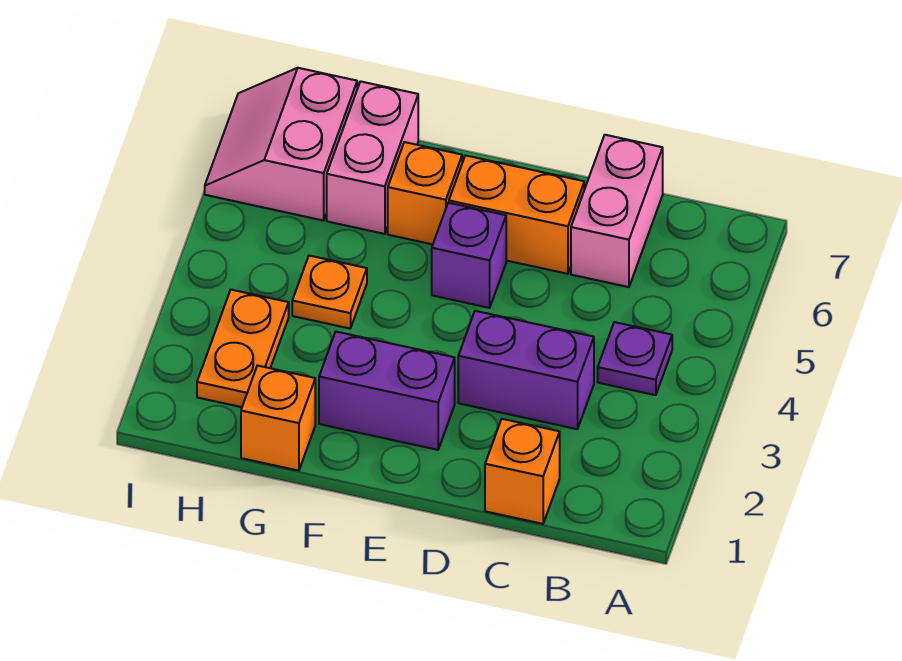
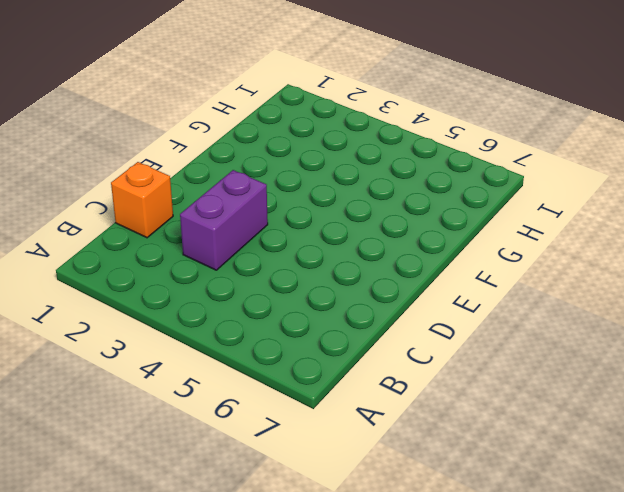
none -> purple plate B4 level 1
none -> pink brick C6:C7 level 1
none -> orange brick D6:E6 level 1

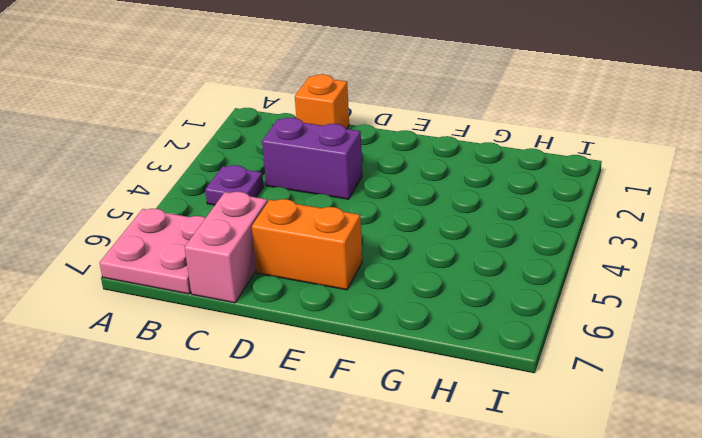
pink plate A6:B7 level 1 -> none
none -> purple brick E2:F2 level 1
none -> purple brick E5 level 1
none -> orange brick F6 level 1

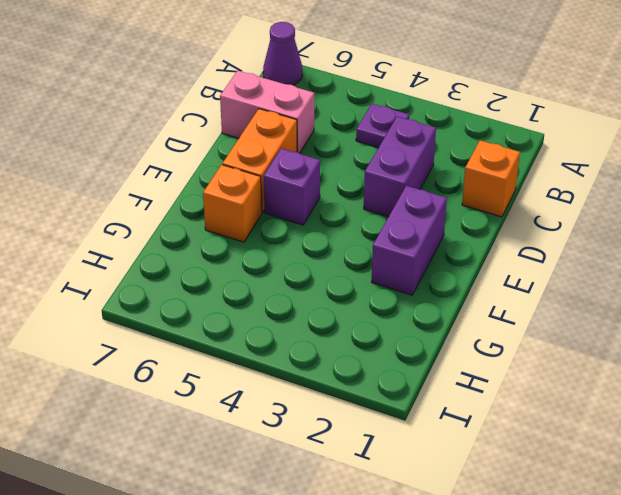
purple cone A7 level 1 -> none
none -> orange brick G1 level 1
none -> orange plate G4 level 1
none -> pink brick G6:G7 level 1

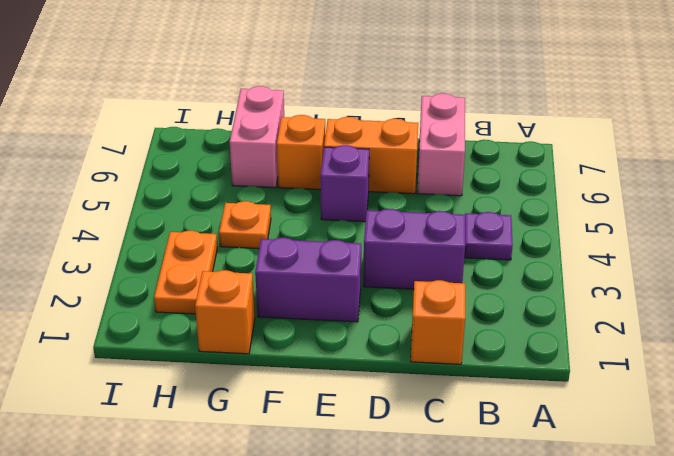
none -> pink slope H6:I7 level 1 top H

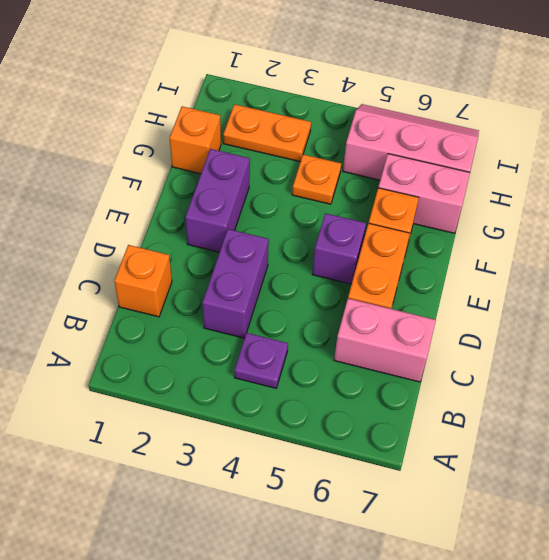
pink slope H5:I7 level 1 top H -> pink slope H6:I7 level 1 top H

